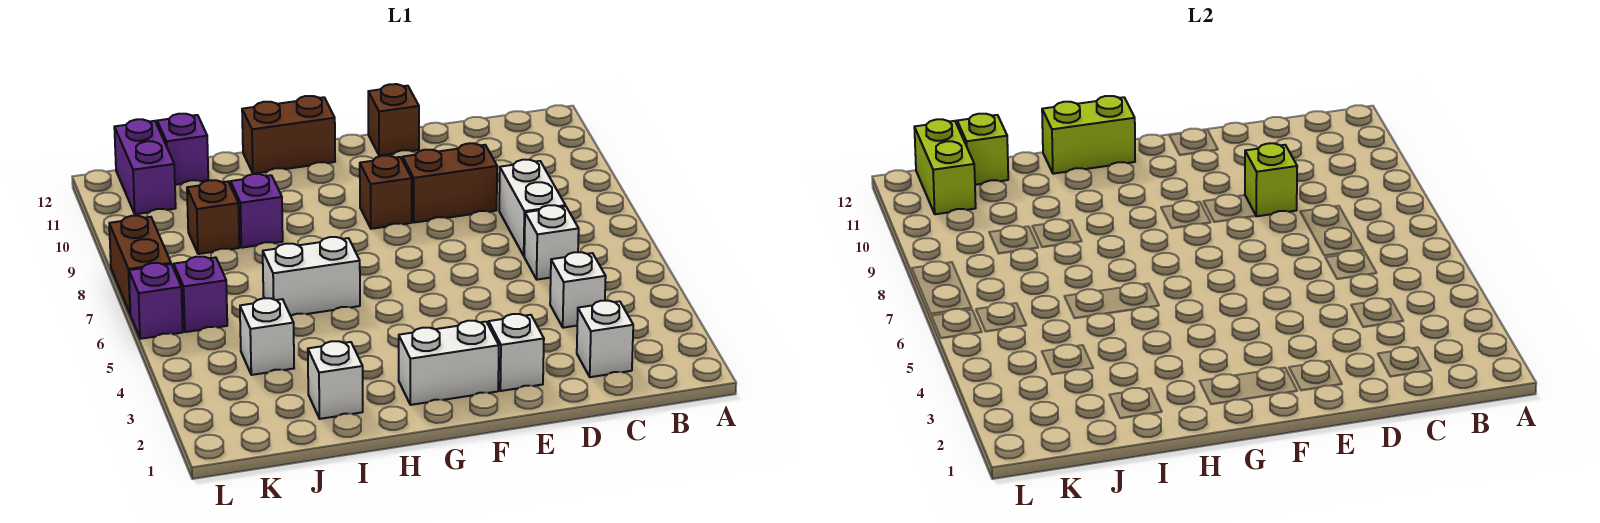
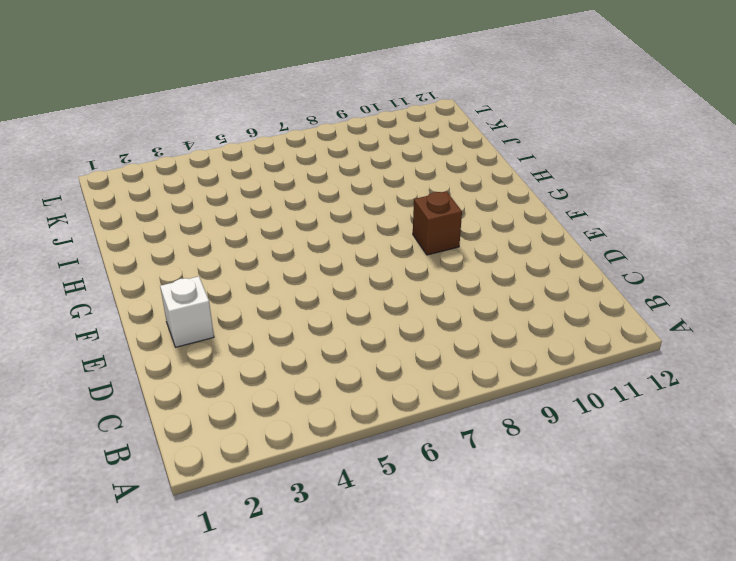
none -> white brick C2 level 1
none -> white brick C4 level 1
none -> white brick C6 level 1

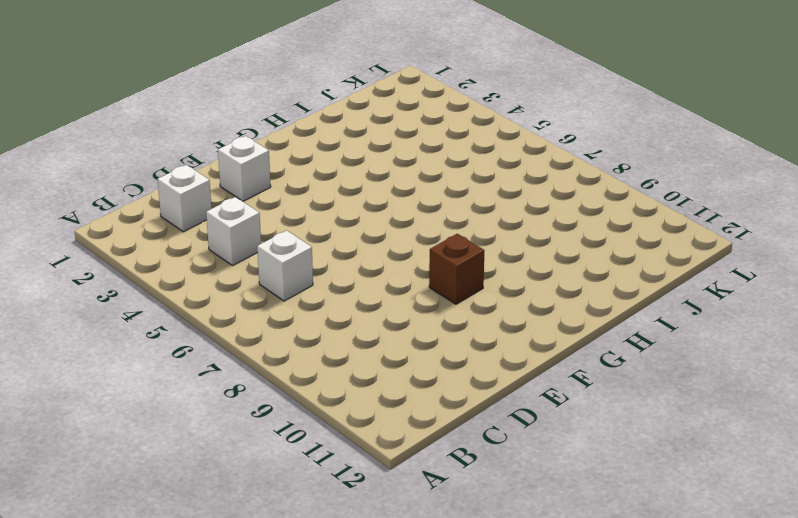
none -> white brick C7:C8 level 1
none -> brown brick D9:E9 level 1
none -> brown brick E12 level 1

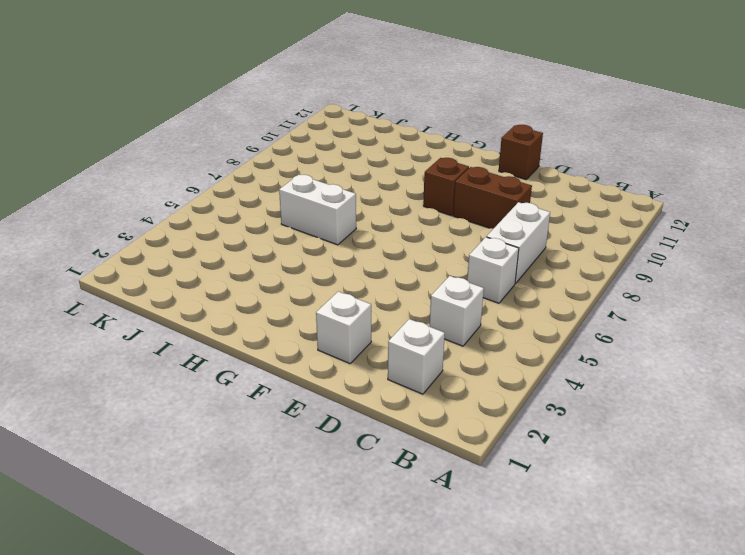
none -> white brick F2:G2 level 1
none -> brown brick G12:H12 level 1
none -> white brick I2 level 1

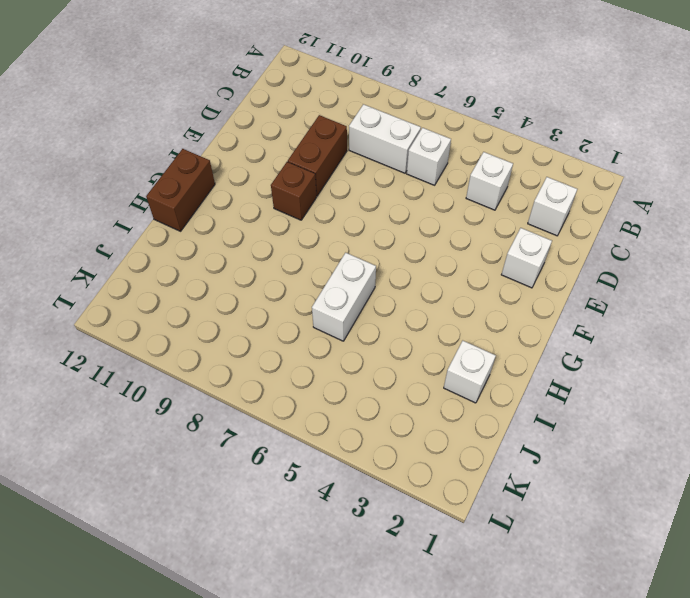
none -> brown brick E12 level 1
none -> white brick F2:G2 level 1
none -> purple brick I9 level 1

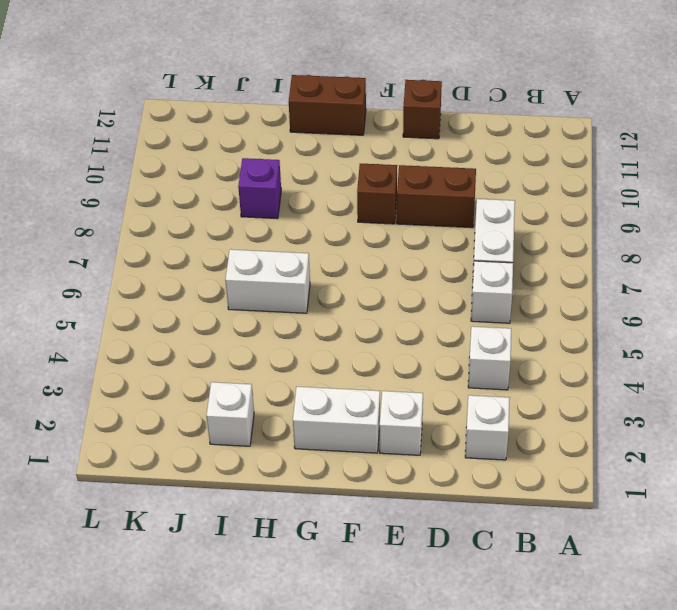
none -> white brick J4 level 1
none -> brown brick J9 level 1
none -> purple brick J12 level 1

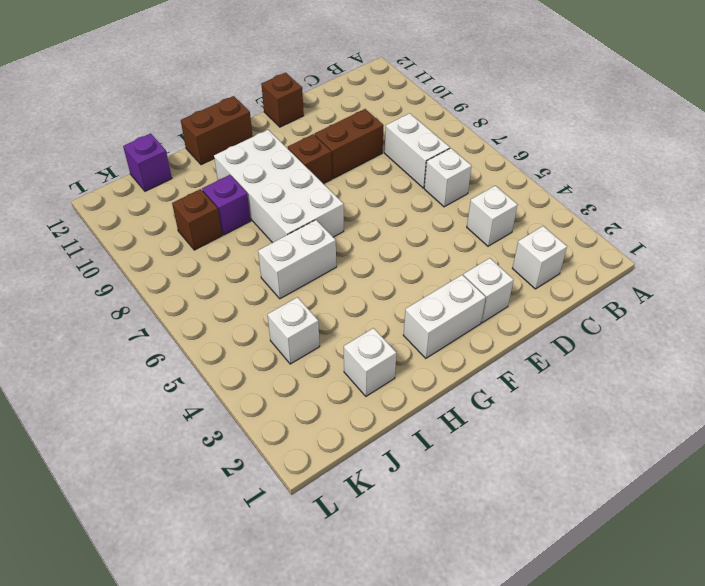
white brick G7:H10 level 1 -> none
none -> purple brick K6 level 1
none -> purple brick K11:K12 level 1
none -> purple brick L6 level 1

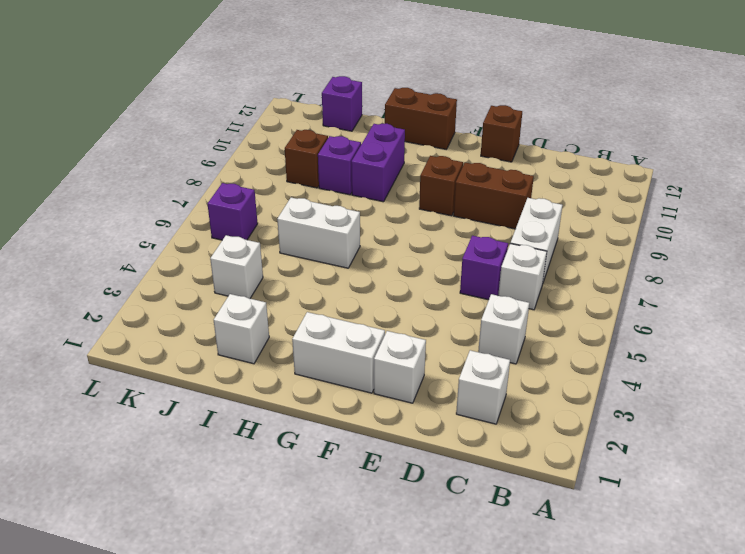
purple brick D6 level 1 -> purple brick L6 level 1
purple brick H9:H10 level 1 -> purple brick K11:K12 level 1
none -> brown brick L7:L8 level 1
none -> lime brick D9 level 2
none -> lime brick G12:H12 level 2

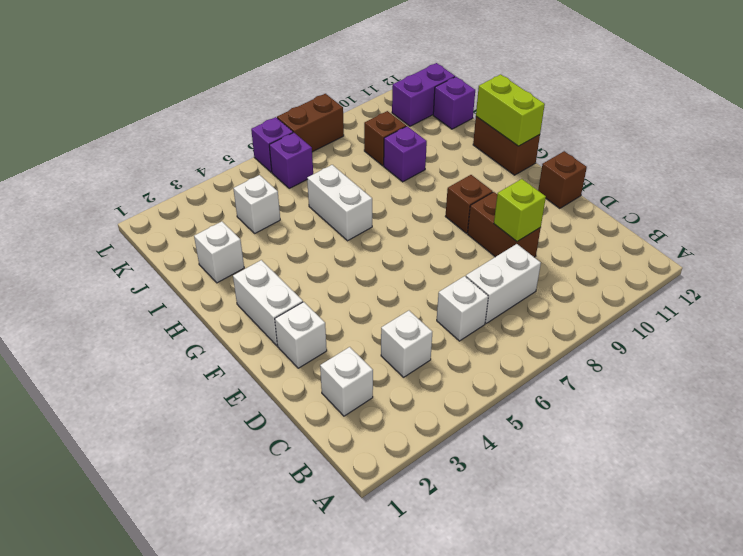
none -> lime brick J12 level 2
none -> lime brick K11:K12 level 2

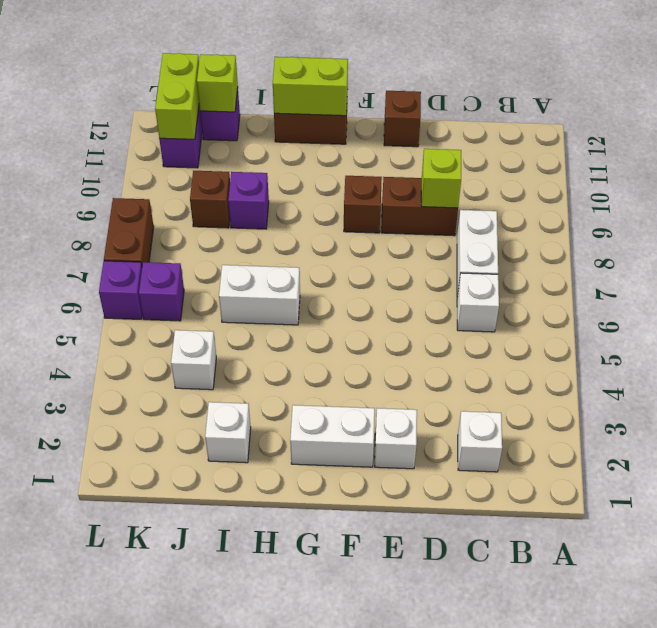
none -> white brick C4 level 1

